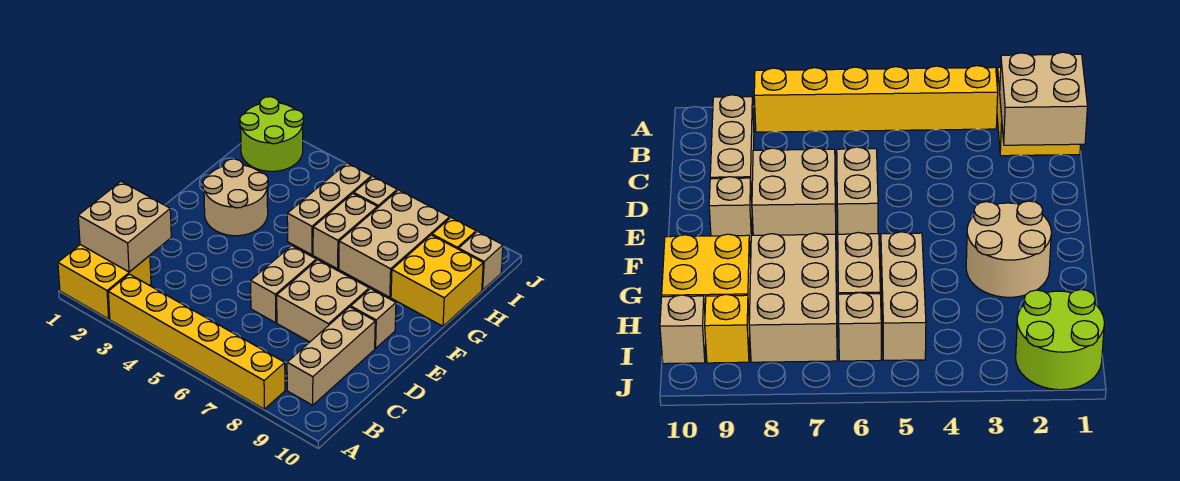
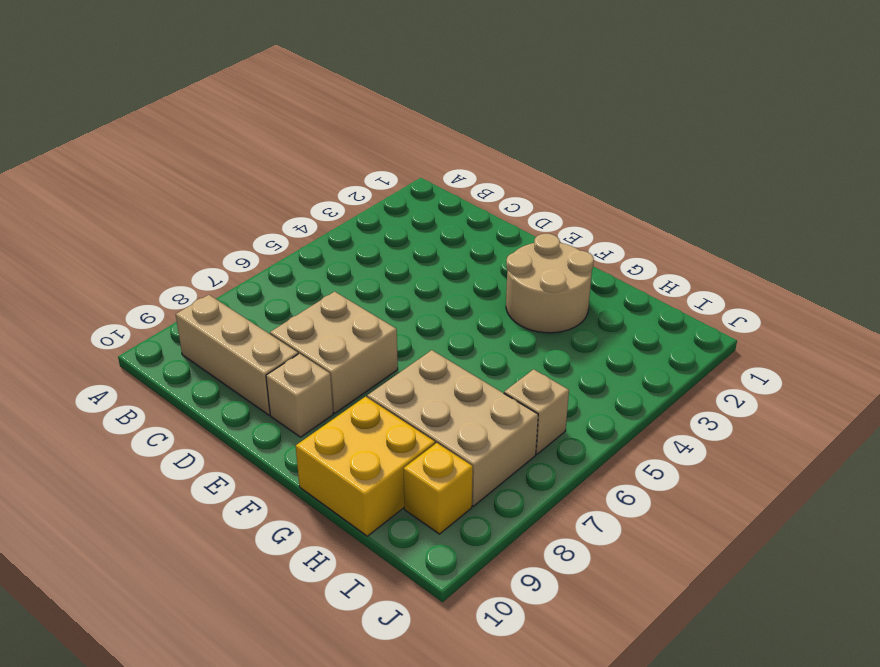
none -> yellow brick A1:B2 level 1
none -> yellow brick A3:A8 level 1
none -> tan brick D6:E6 level 1

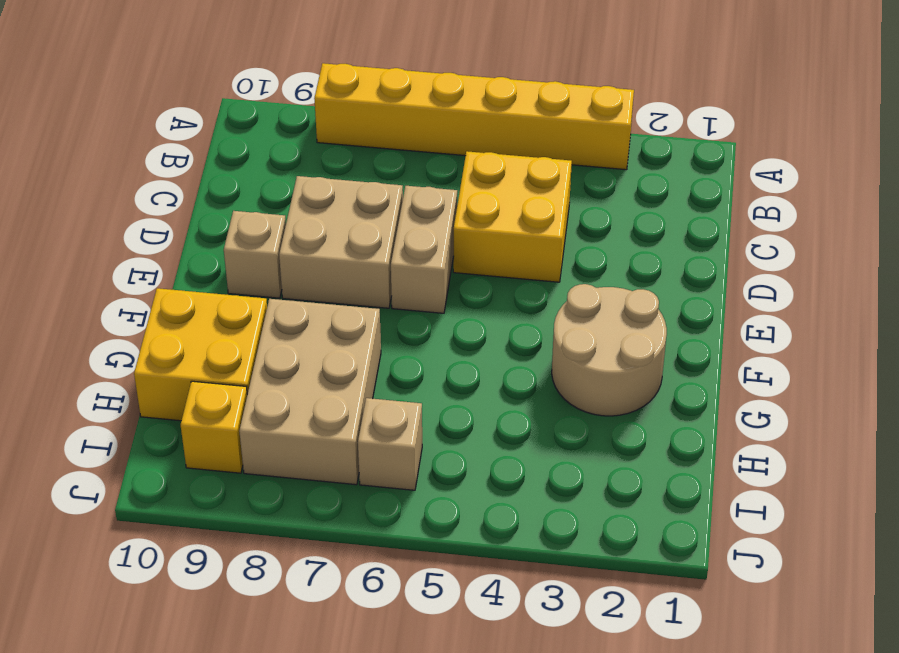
yellow brick C4:D5 level 1 -> yellow brick A1:B2 level 1
none -> tan brick B9:D9 level 1
none -> tan brick G5:I5 level 1
none -> tan brick G6:H6 level 1

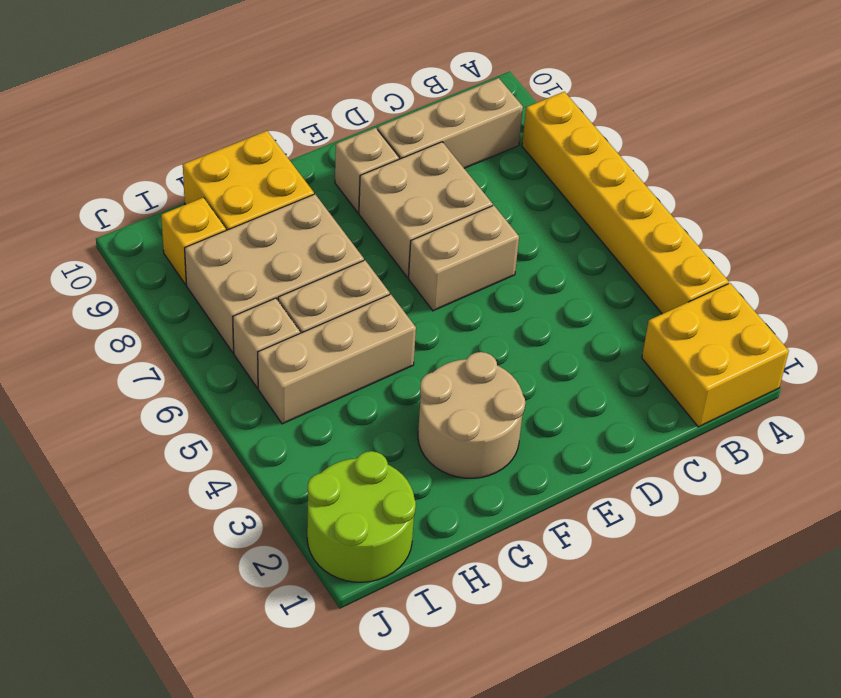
none -> tan brick I10 level 1
none -> tan brick B1:C2 level 2

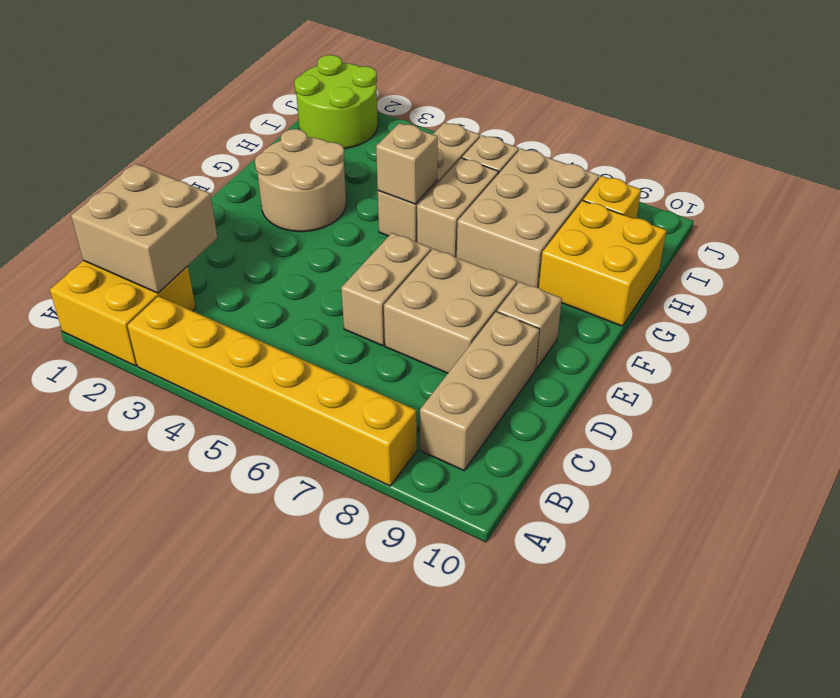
tan brick G5 level 2 -> tan brick I10 level 1

